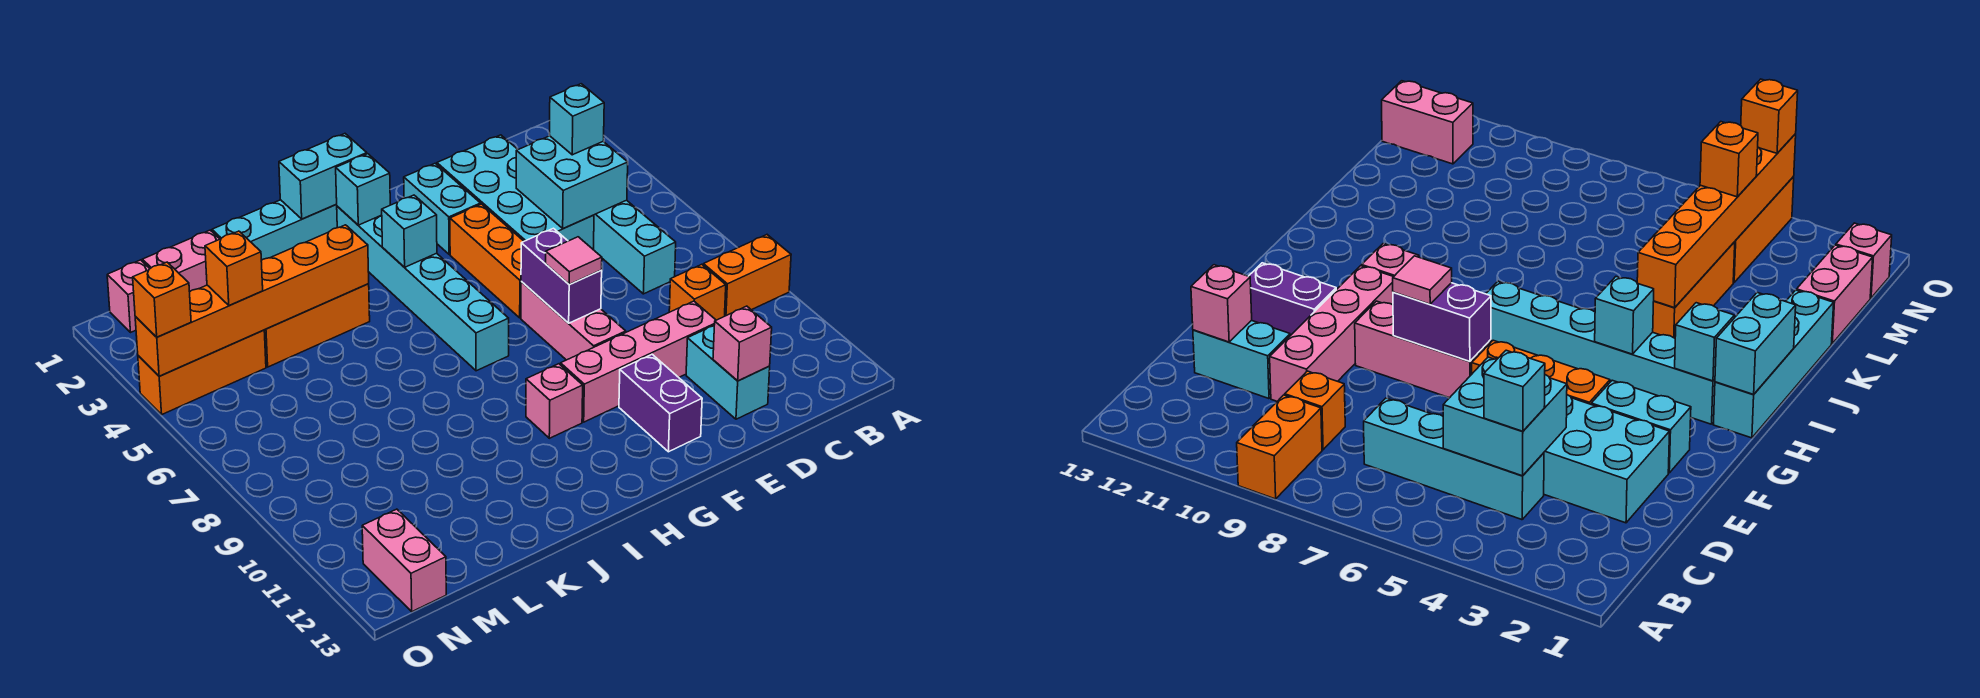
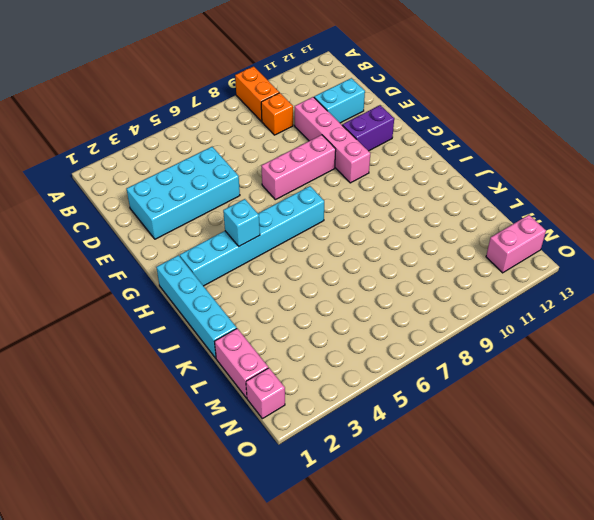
none -> cyan brick C4:C7 level 1
none -> cyan brick F2:F3 level 1
none -> orange brick F4:F6 level 1

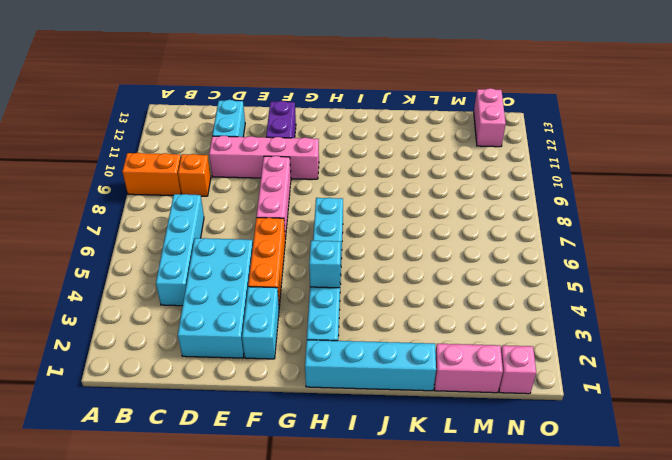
none -> pink brick H10 level 1
none -> orange brick J4:L4 level 1
none -> orange brick M4:O4 level 1

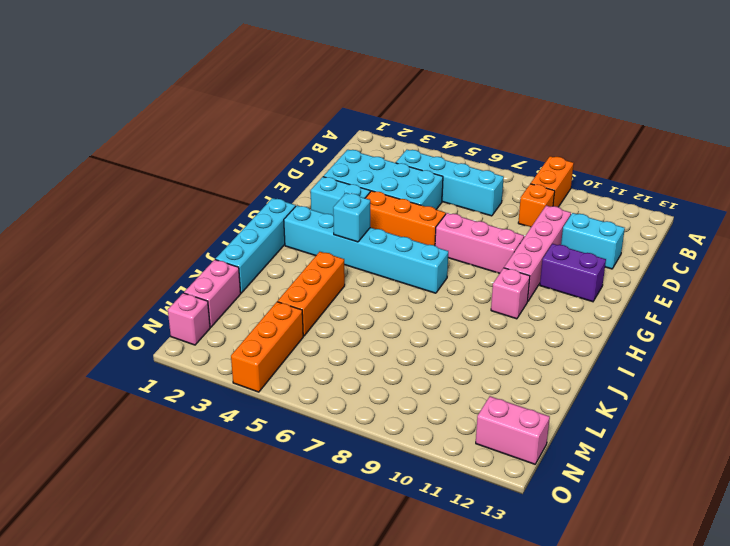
none -> cyan brick C4:D5 level 2
none -> pink brick D12 level 2
none -> purple brick F7:F8 level 2

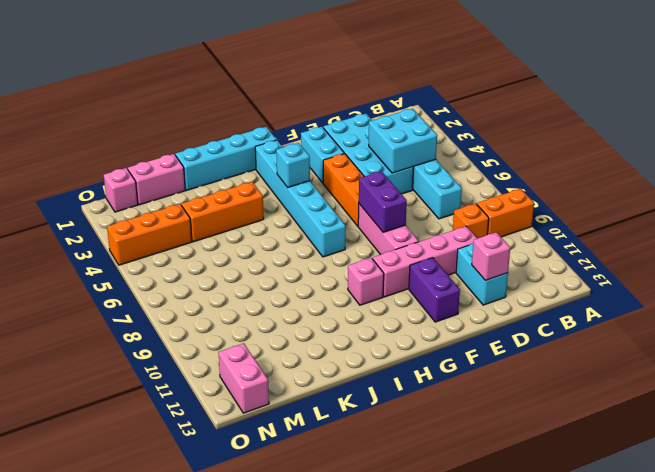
none -> cyan brick H1:I1 level 2
none -> cyan brick H2 level 2
none -> orange brick J4:O4 level 2

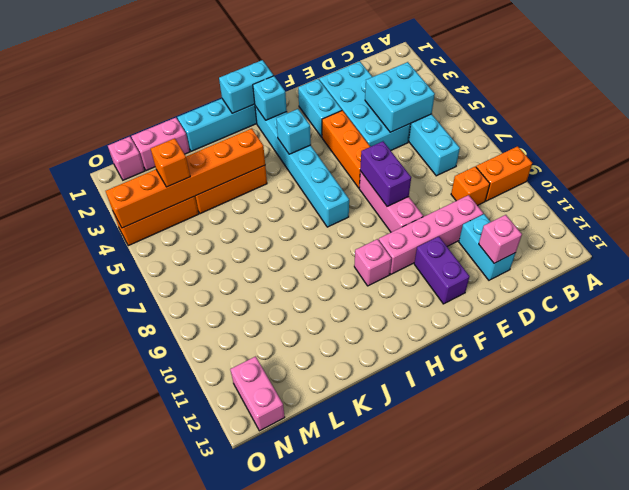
none -> cyan brick C4 level 3
none -> pink tile F8 level 3
none -> orange brick O4 level 3

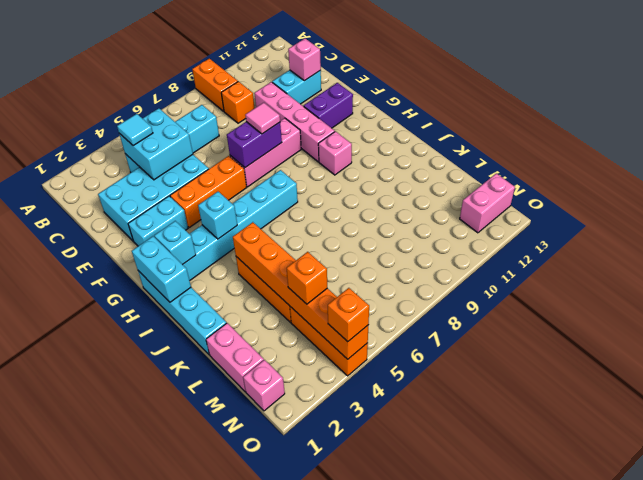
cyan tile C4 level 3 -> cyan brick C4 level 3

